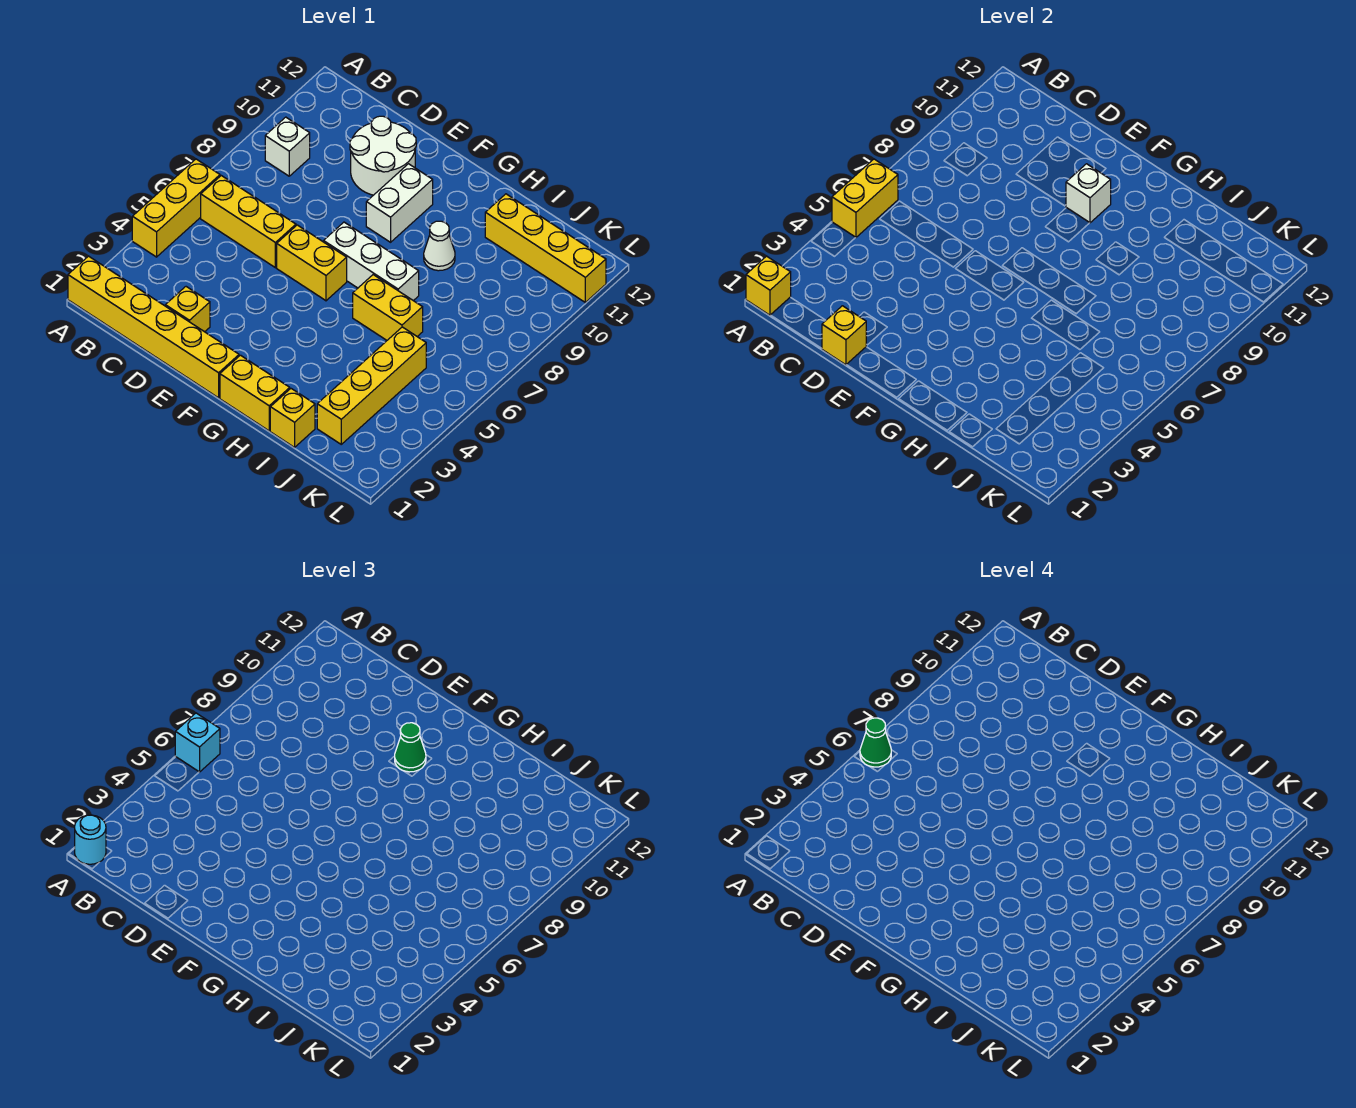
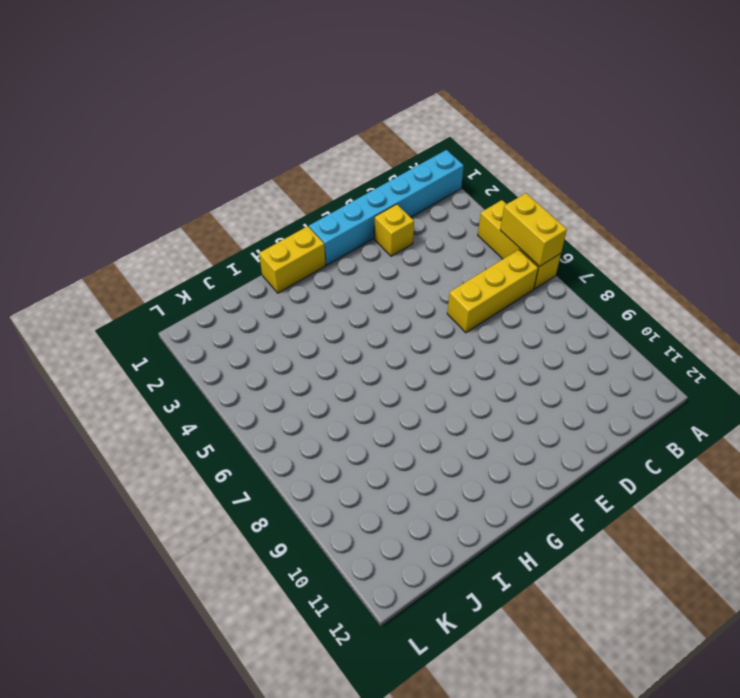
cyan brick A1:F1 level 1 -> yellow brick A1:F1 level 1
none -> white brick B9 level 1
none -> white round brick D10:E11 level 1
none -> yellow brick E6:F6 level 1

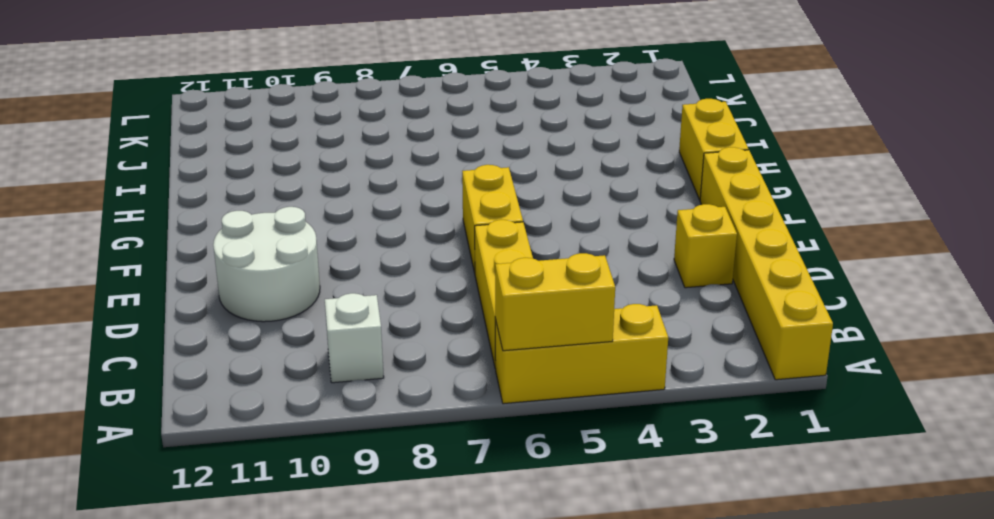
none -> white brick F7:H7 level 1
none -> white brick F9:F10 level 1
none -> yellow brick H6:I6 level 1

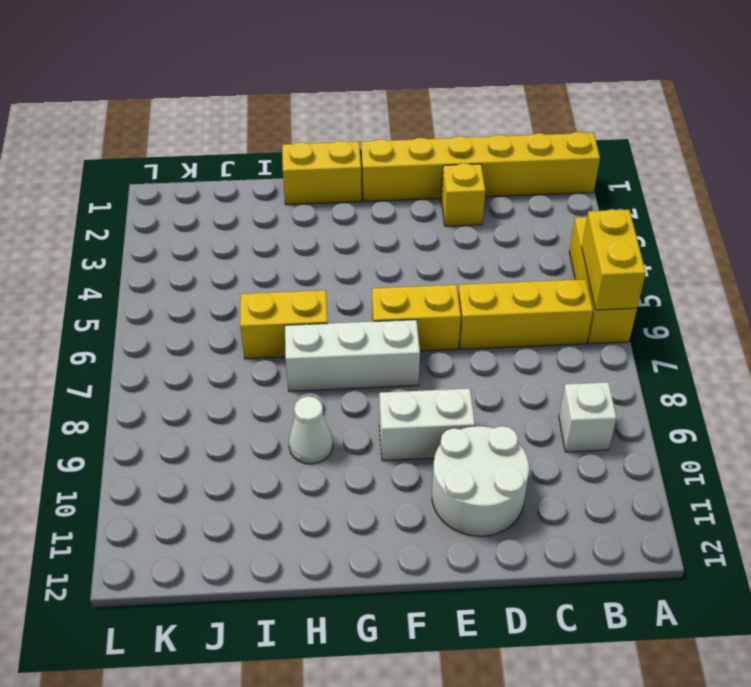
white brick E9:F9 level 1 -> white brick F9:F10 level 1
none -> yellow brick I1 level 1
none -> yellow brick I11:L11 level 1
none -> yellow brick J2:J5 level 1

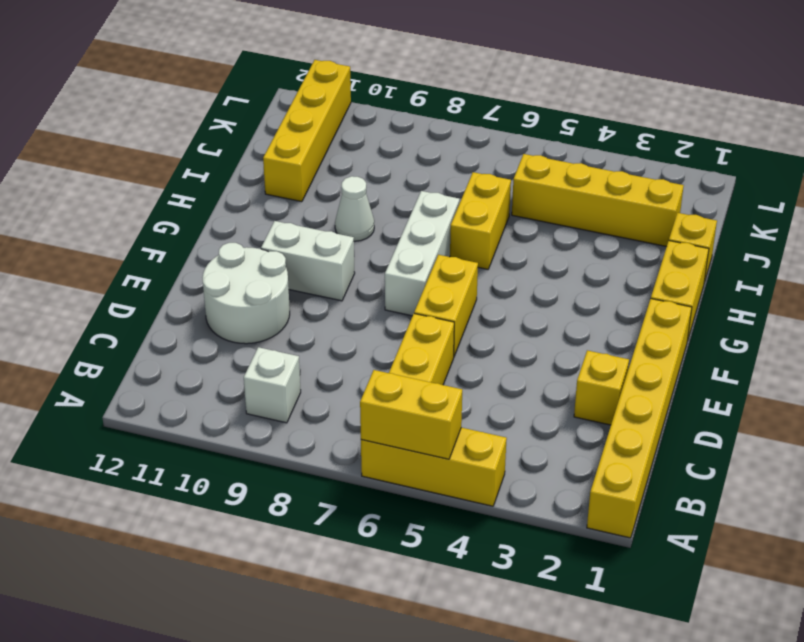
none -> yellow brick A1 level 2
none -> yellow brick D1 level 2
none -> white brick F10 level 2

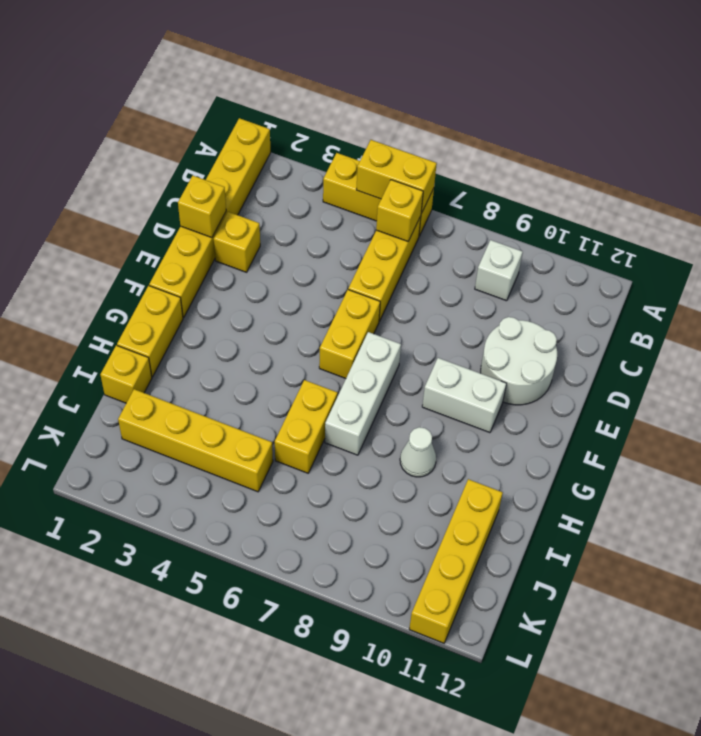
yellow brick B6 level 2 -> yellow brick A1 level 2
none -> white brick F10 level 2
none -> cyan round brick A1 level 3
none -> cyan brick A6 level 3

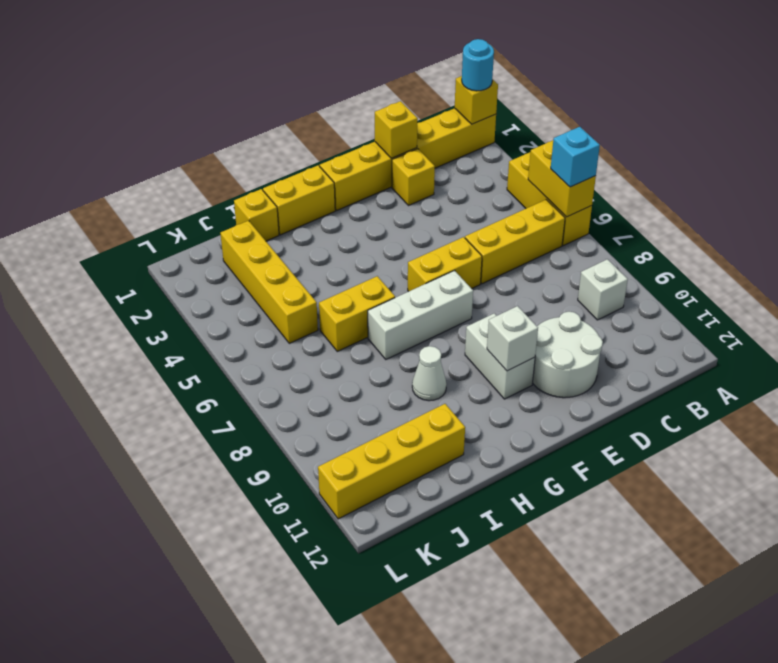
none -> green cone F10 level 3
none -> green cone A6 level 4

